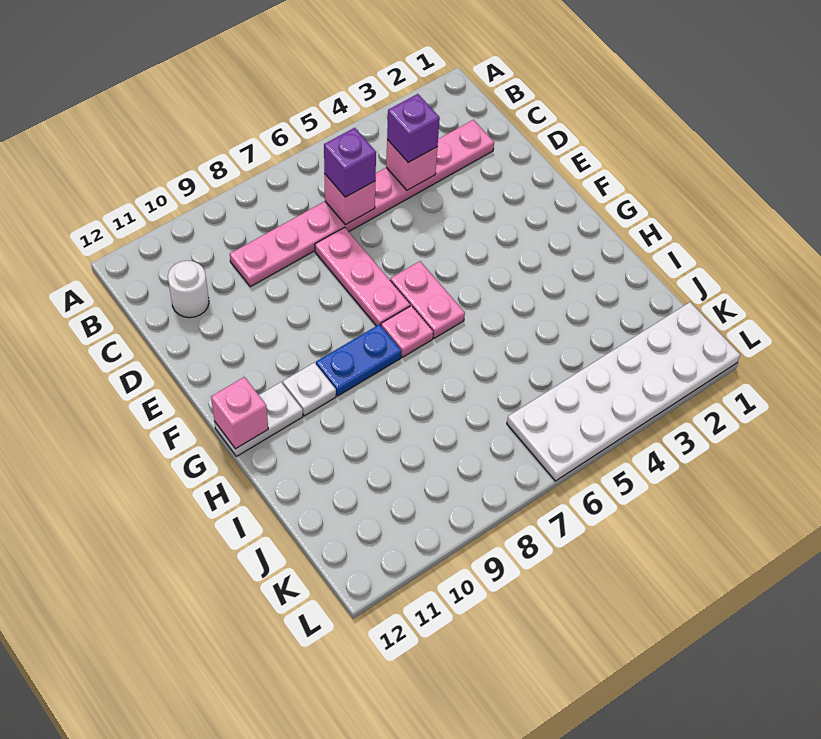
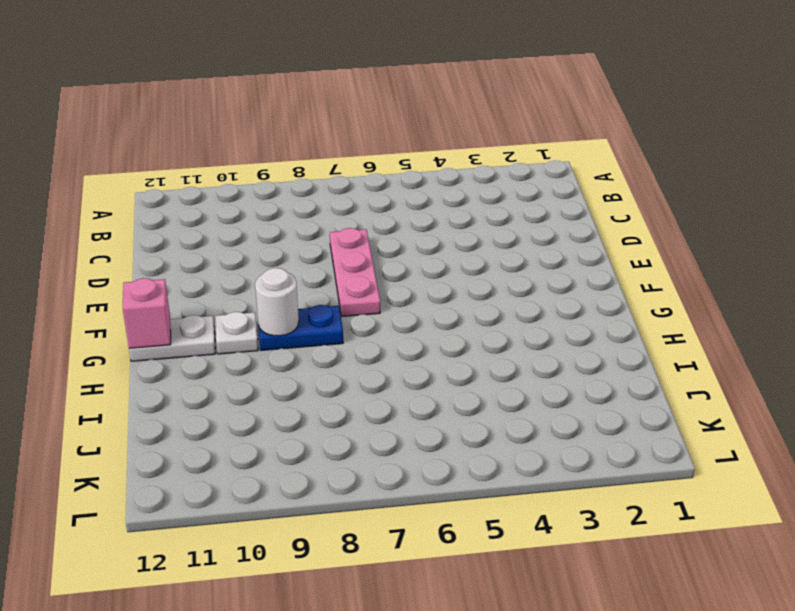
white round brick G9 level 2 -> white round brick C11 level 1
none -> pink plate C2:C9 level 1
none -> pink plate F6:G6 level 1
none -> pink plate G7 level 1

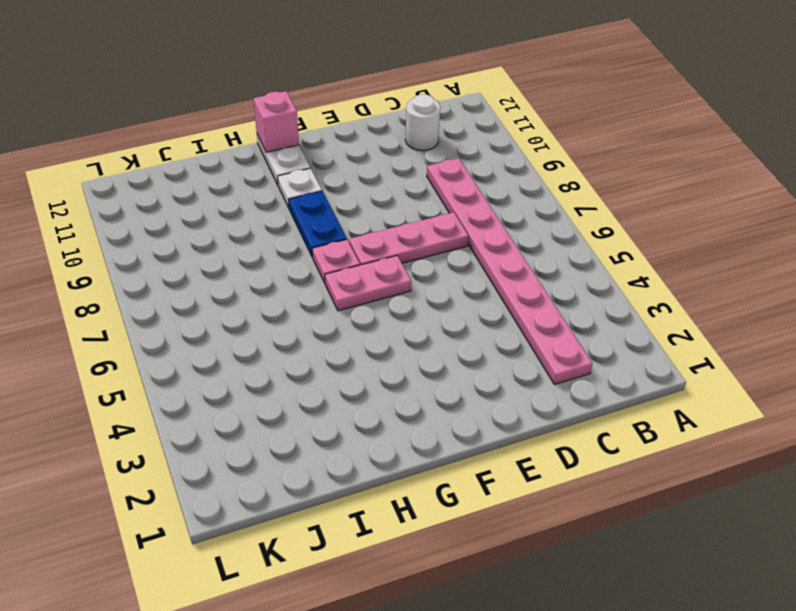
none -> white plate K1:L6 level 1
none -> pink brick C4 level 2
none -> pink brick C6 level 2

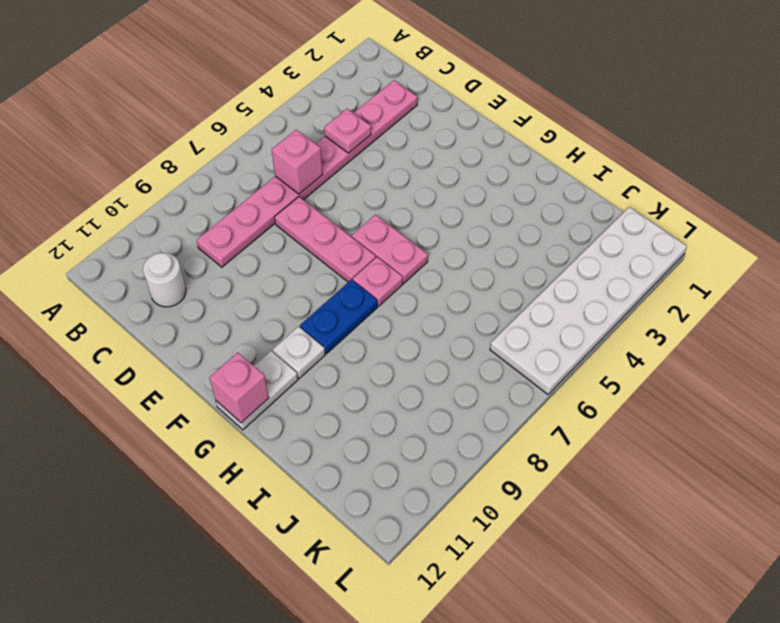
pink plate C4 level 2 -> pink brick C4 level 2
none -> purple brick C4 level 3
none -> purple brick C6 level 3

